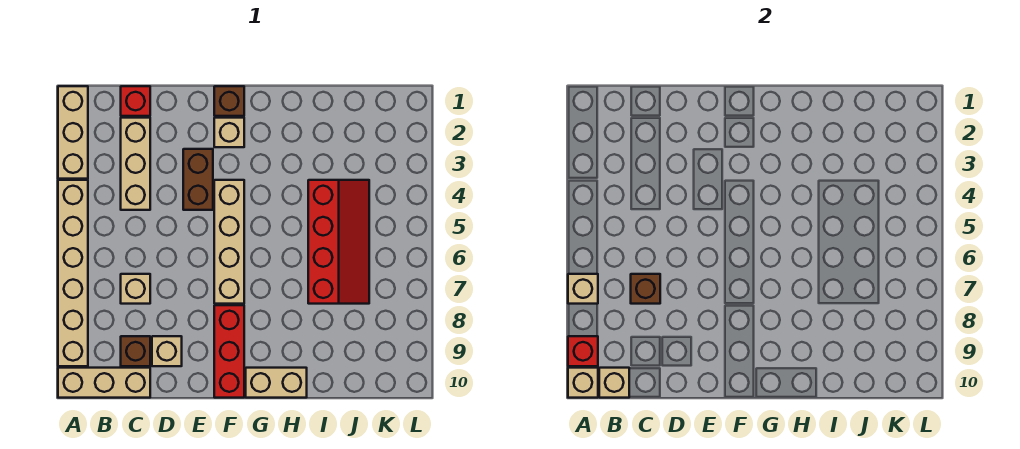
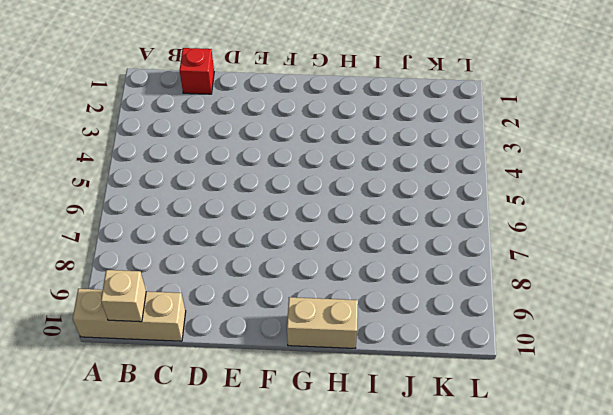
none -> tan brick A1:A3 level 1
none -> tan brick A4:A9 level 1
none -> tan brick C2:C4 level 1

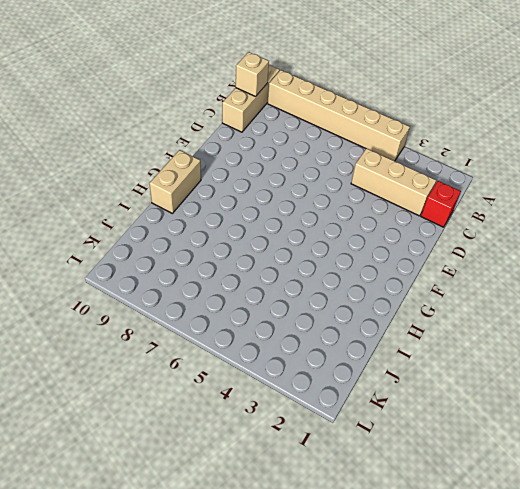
none -> tan brick A1:A3 level 1
none -> tan brick C7 level 1
none -> brown brick C9 level 1

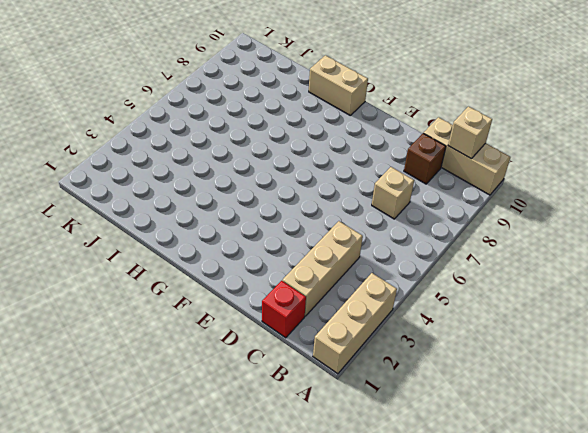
none -> tan brick A4:A9 level 1
none -> tan brick D9 level 1
none -> brown brick E3:E4 level 1

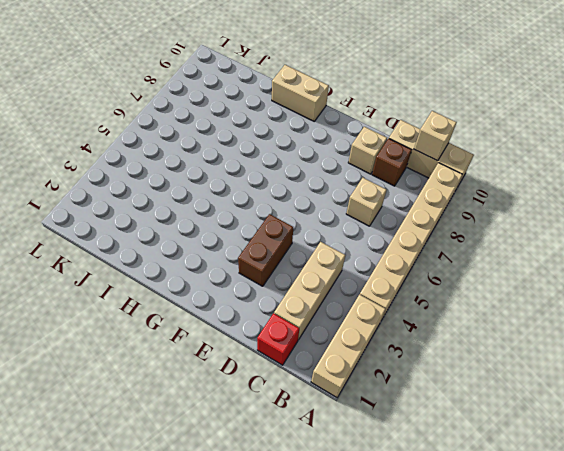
none -> brown brick F1 level 1
none -> tan brick F2 level 1
none -> tan brick F4:F7 level 1

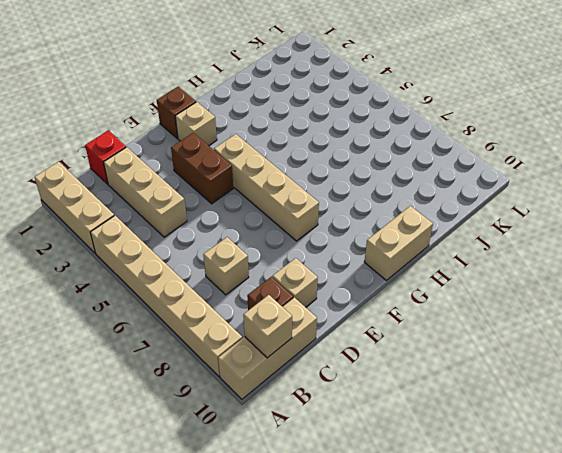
none -> red brick F8:F10 level 1
none -> red slope I4:J7 level 1 top I
none -> tan brick A7 level 2

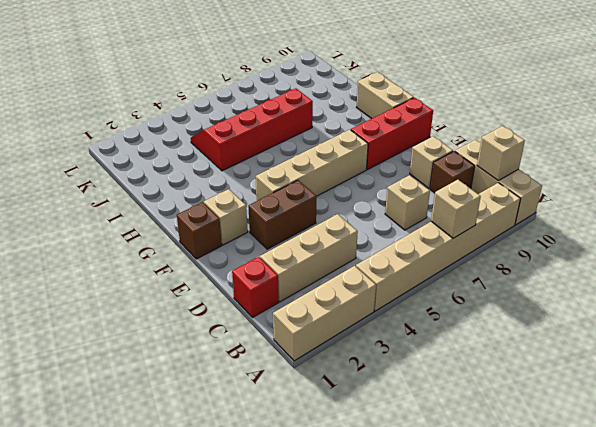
none -> red brick A9 level 2
none -> tan brick A10 level 2
none -> brown brick C7 level 2

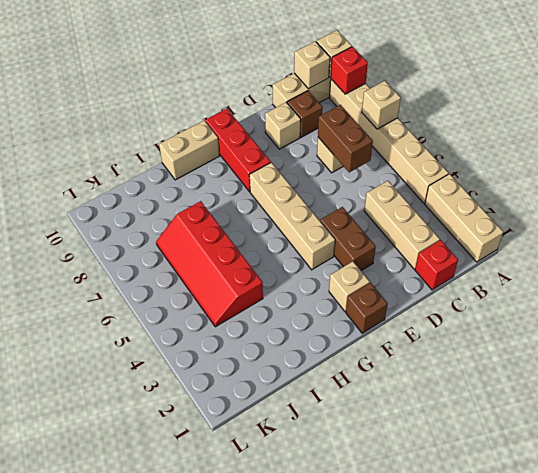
brown brick C6:C7 level 2 -> brown brick C7 level 2

